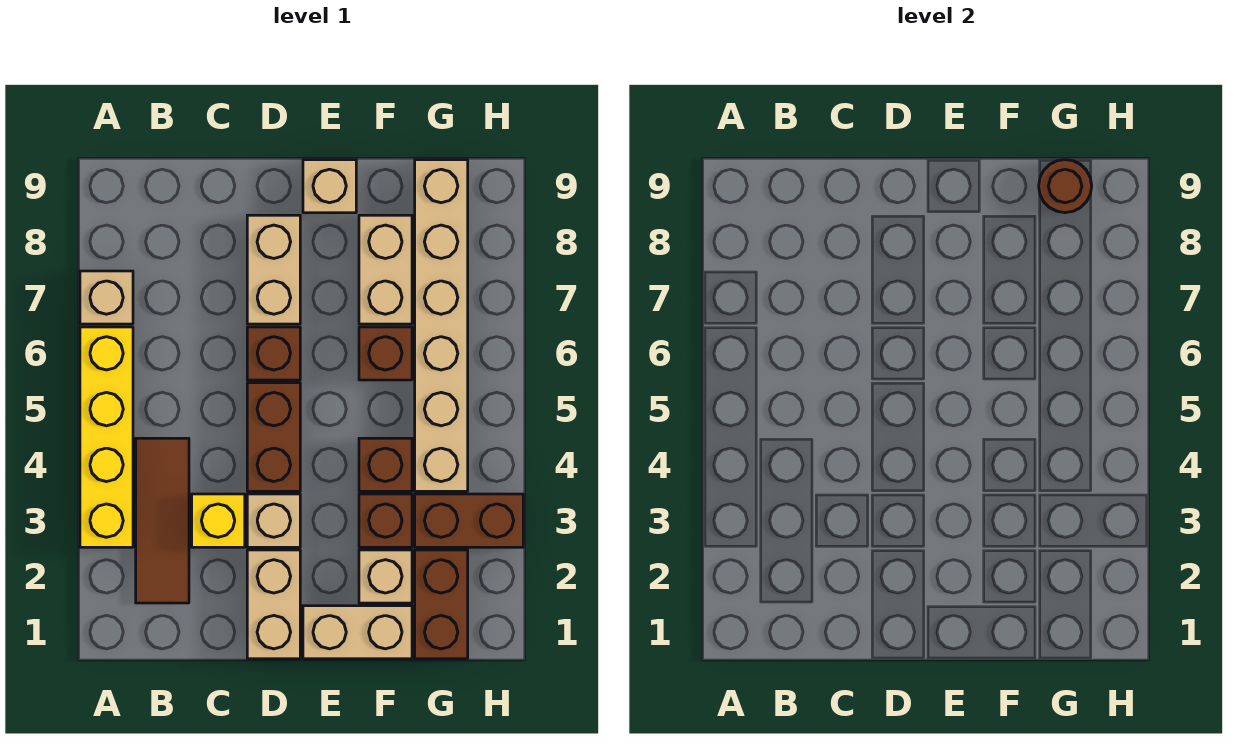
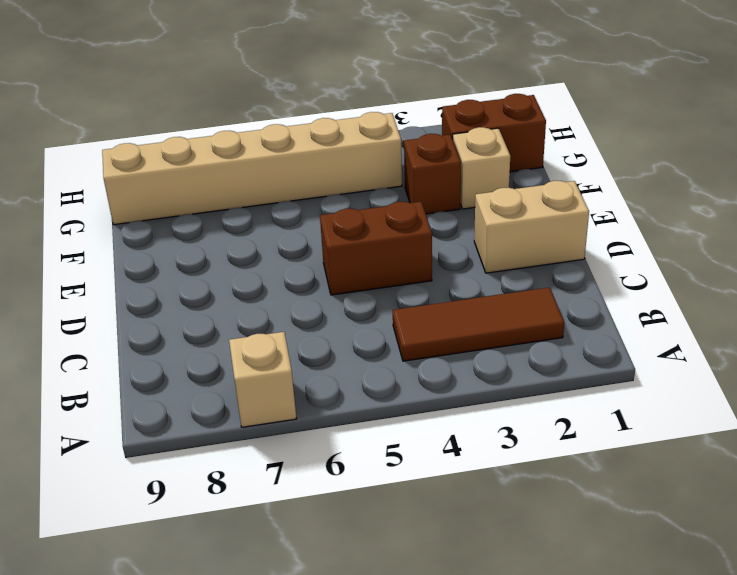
none -> yellow brick A3:A6 level 1
none -> yellow brick C3 level 1
none -> tan brick D3 level 1

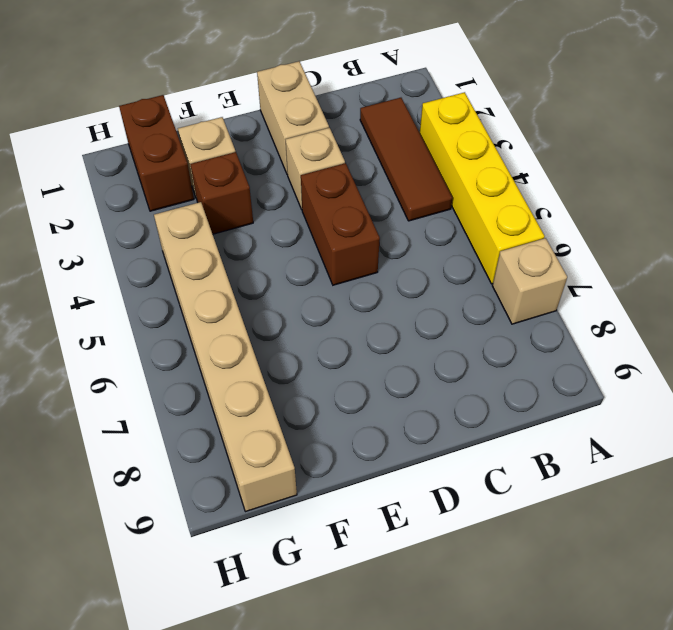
none -> yellow brick C3 level 1
none -> brown brick D6 level 1
none -> tan brick D7:D8 level 1

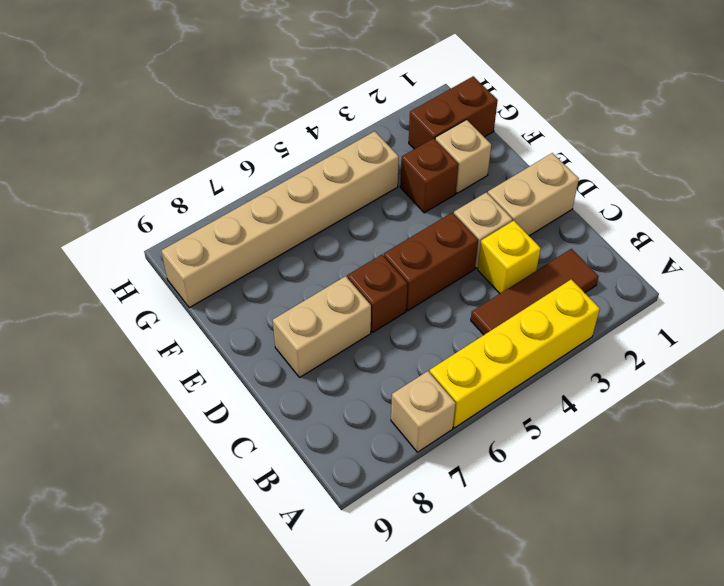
none -> tan brick E1:F1 level 1
none -> tan brick E9 level 1
none -> brown brick F4 level 1

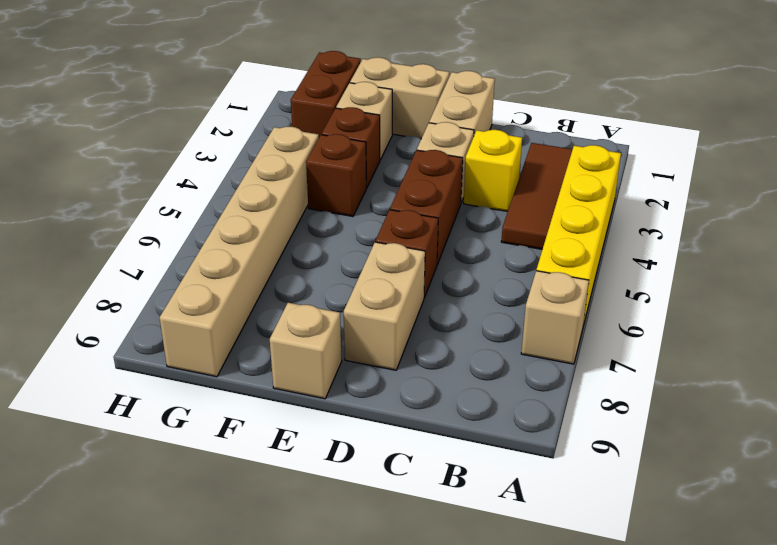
none -> brown brick F6 level 1
none -> tan brick F7:F8 level 1
none -> brown brick G3:H3 level 1

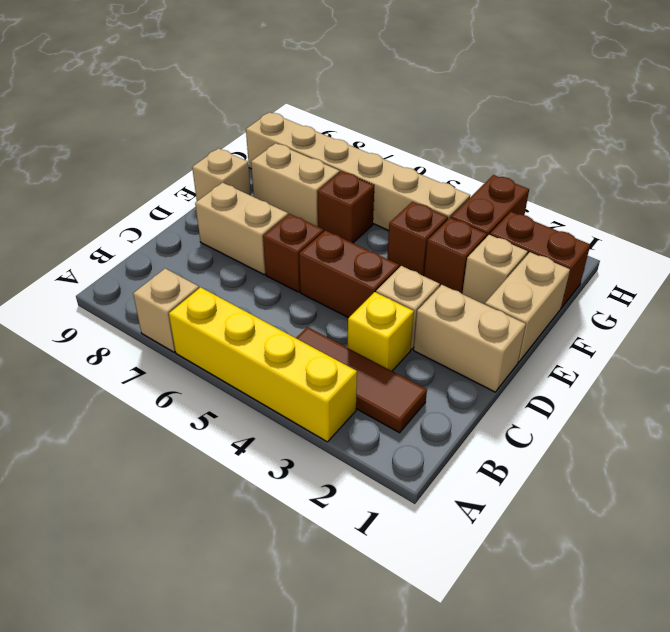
none -> brown round brick G9 level 2

